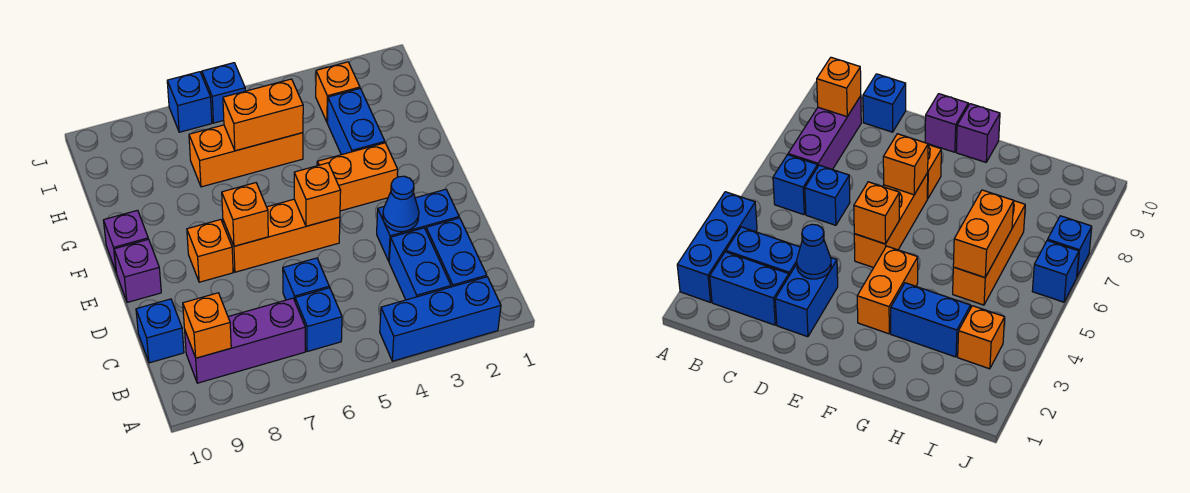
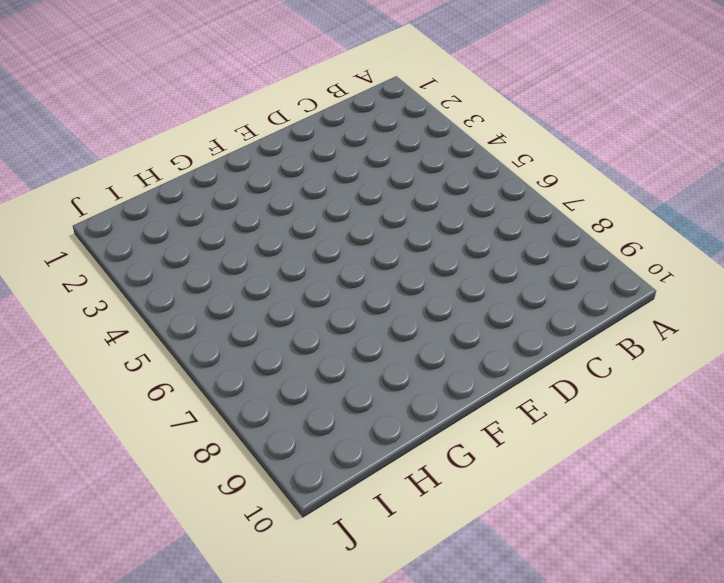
none -> blue brick A2:A4 level 1
none -> blue brick B2:C2 level 1
none -> blue brick B3:C3 level 1

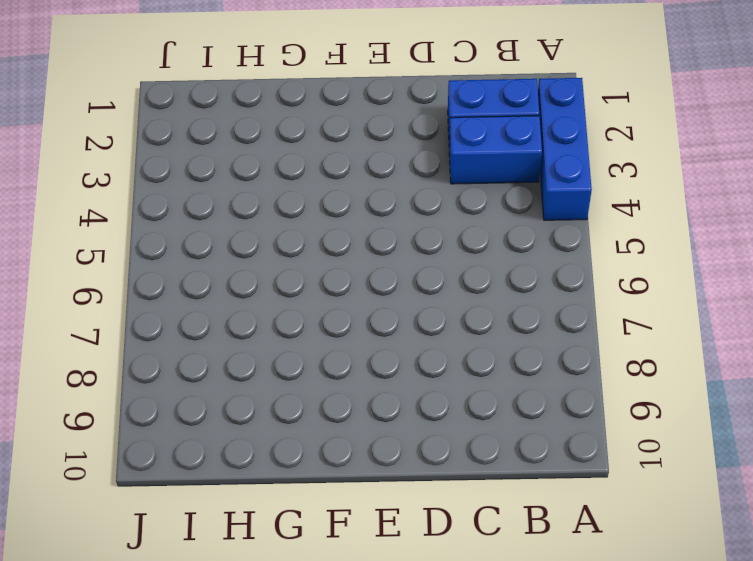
none -> blue brick B6 level 1
none -> purple brick B7:B9 level 1
none -> blue brick C6 level 1

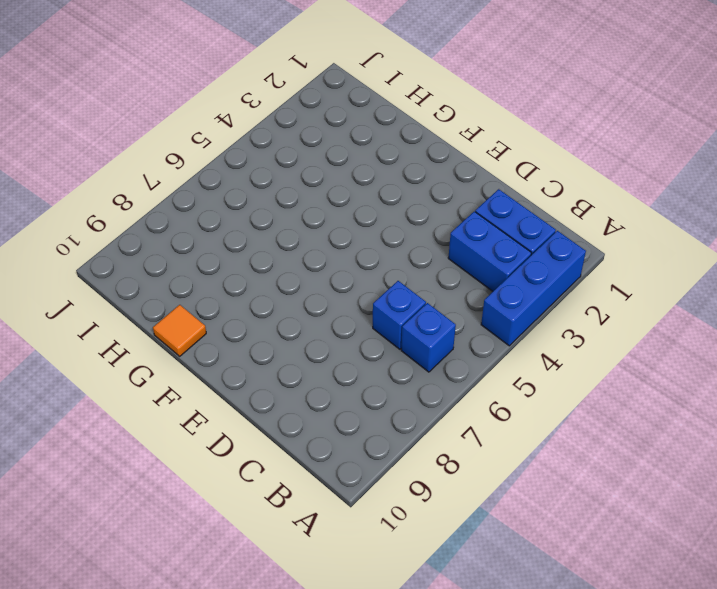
orange tile G10 level 1 -> none
none -> purple brick B7:B9 level 1
none -> blue brick C10 level 1
none -> blue brick D2:D3 level 1

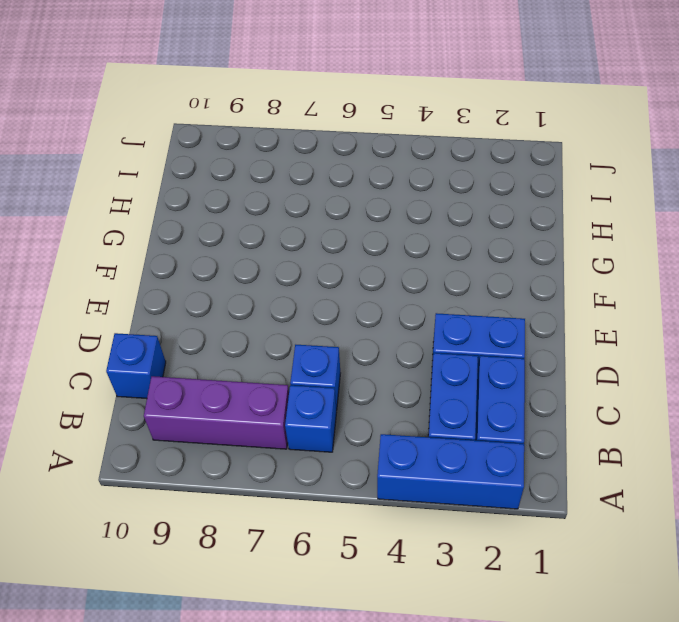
none -> orange brick E5:E7 level 1
none -> orange brick E8 level 1
none -> purple brick E10 level 1

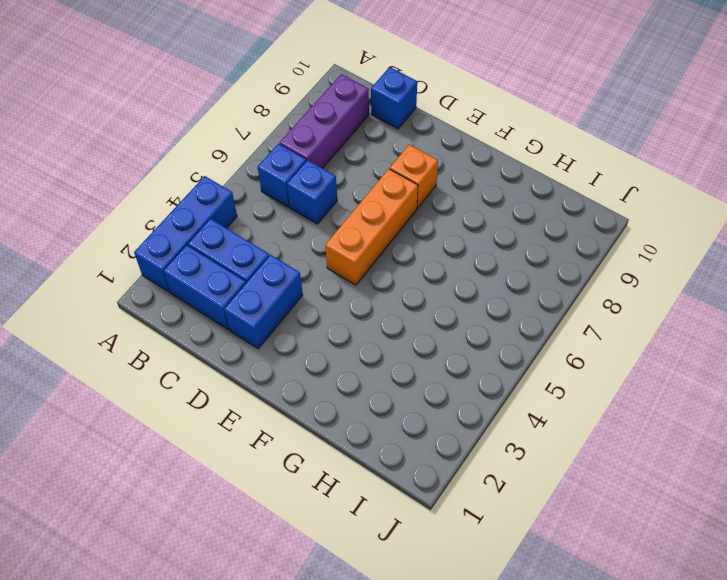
none -> purple brick E10 level 1
none -> orange brick F3:F4 level 1
none -> purple brick F10 level 1

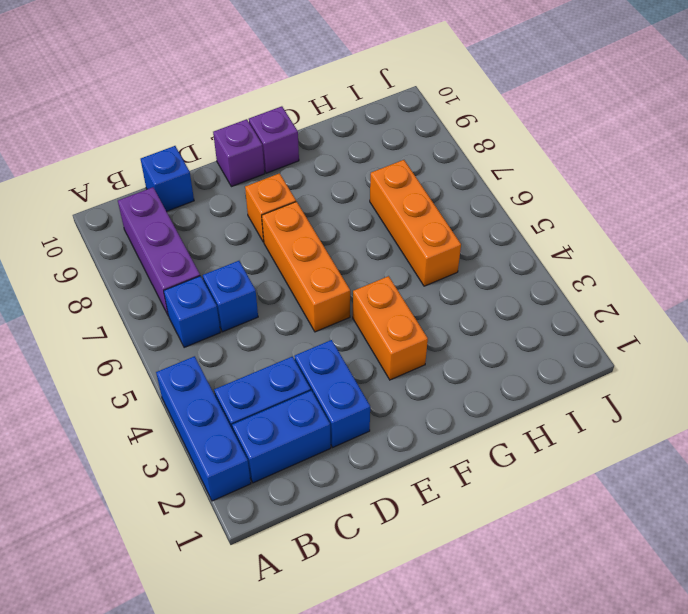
none -> blue brick G3:H3 level 1
none -> orange brick I3 level 1
none -> blue brick J6 level 1

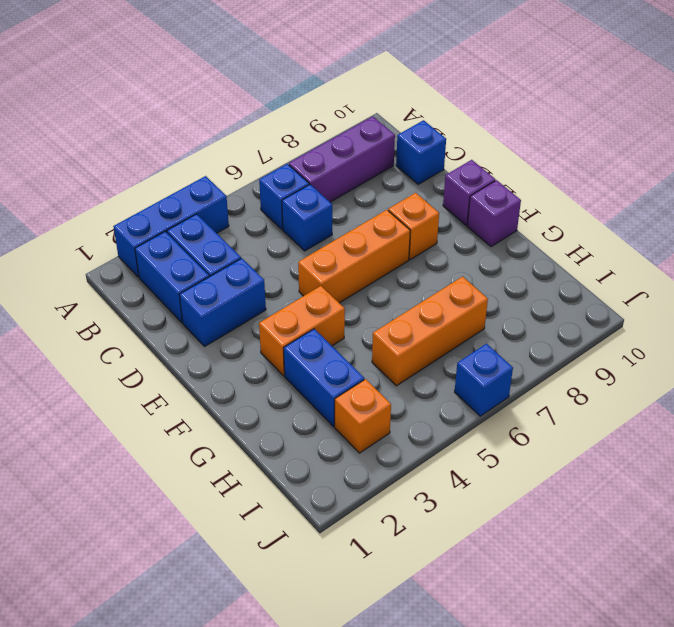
none -> blue brick J7 level 1
none -> orange brick B9 level 2
none -> blue cone D3 level 2

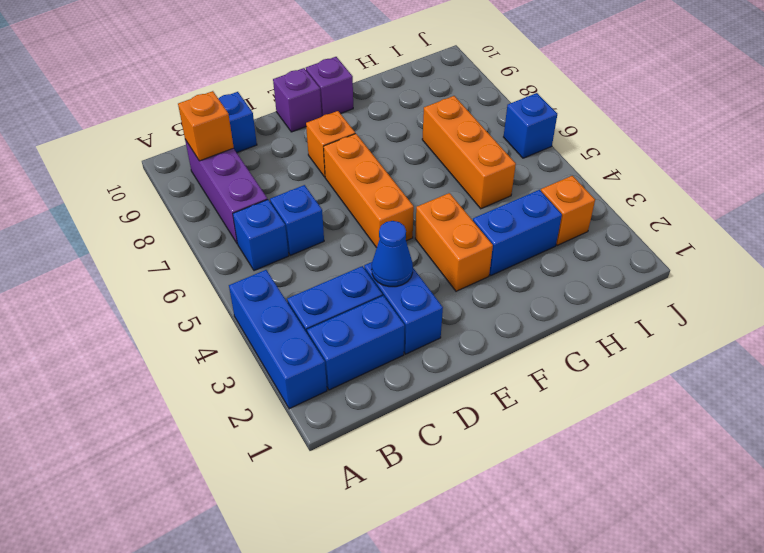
none -> blue brick J7 level 1
none -> orange brick E5 level 2
none -> orange brick E7 level 2

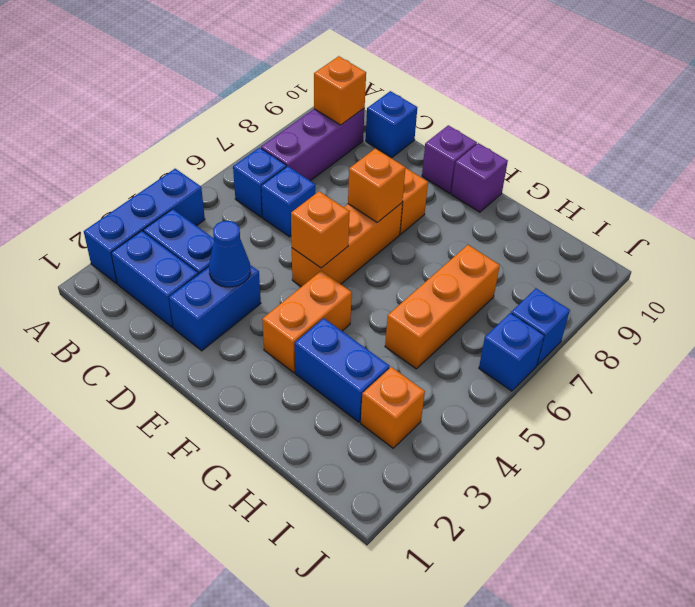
none -> orange brick H5:H6 level 2

